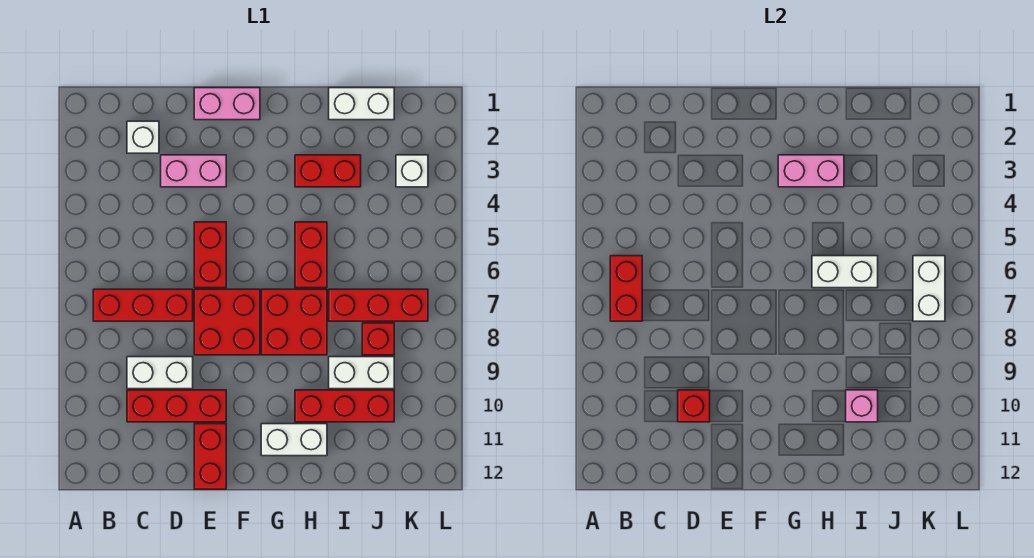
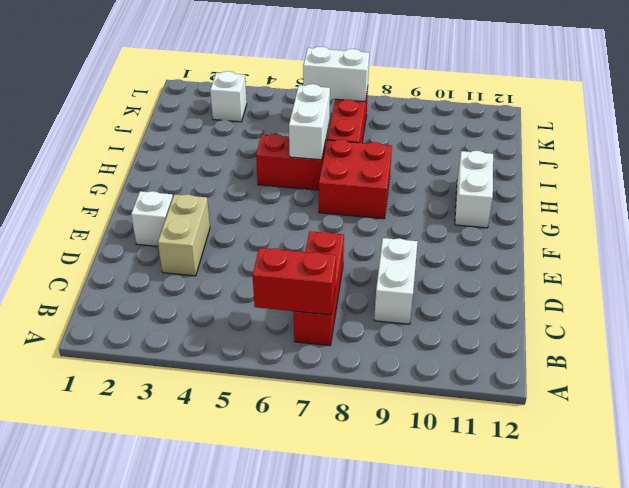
tan brick D3:E3 level 1 -> pink brick D3:E3 level 1
white brick E2 level 1 -> white brick C2 level 1
none -> red brick C10:E10 level 1
none -> pink brick E1:F1 level 1
none -> red brick E5:E6 level 1

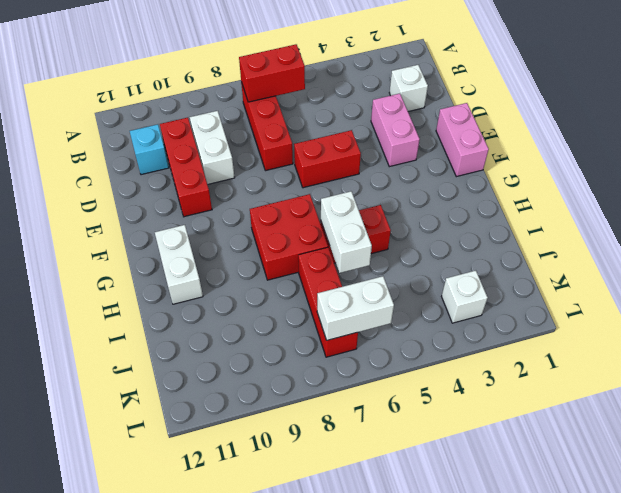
cyan brick C11 level 1 -> none
none -> red brick E7:F8 level 1
none -> red brick E11:E12 level 1
none -> red brick H3:I3 level 1

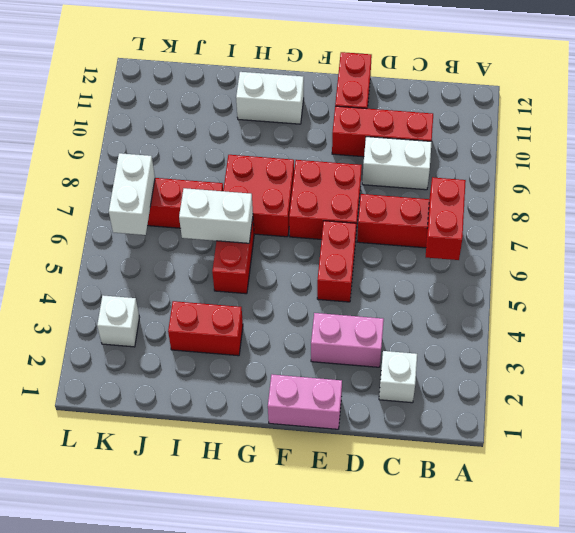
none -> red brick H10:J10 level 1
none -> white brick I1:J1 level 1
none -> white brick I9:J9 level 1

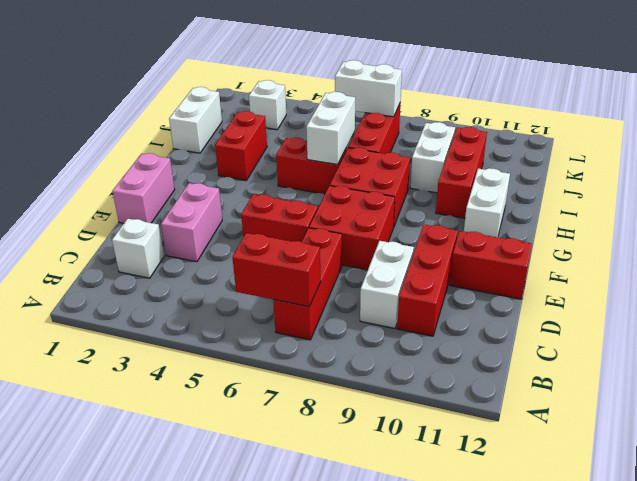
none -> red brick J8 level 1
none -> red brick D10 level 2
none -> pink brick G3:H3 level 2

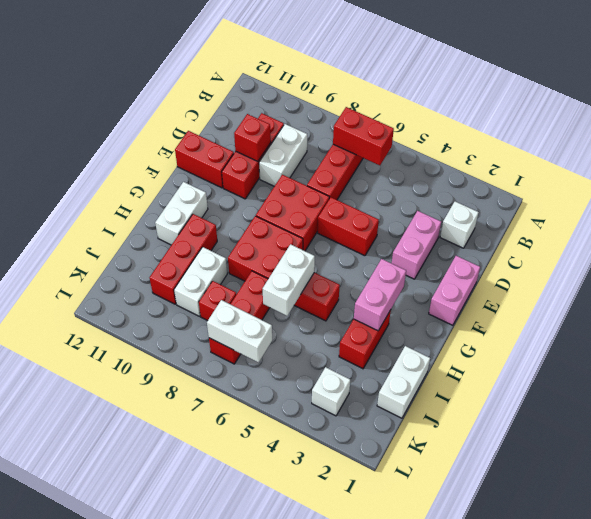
none -> pink brick I10 level 2

